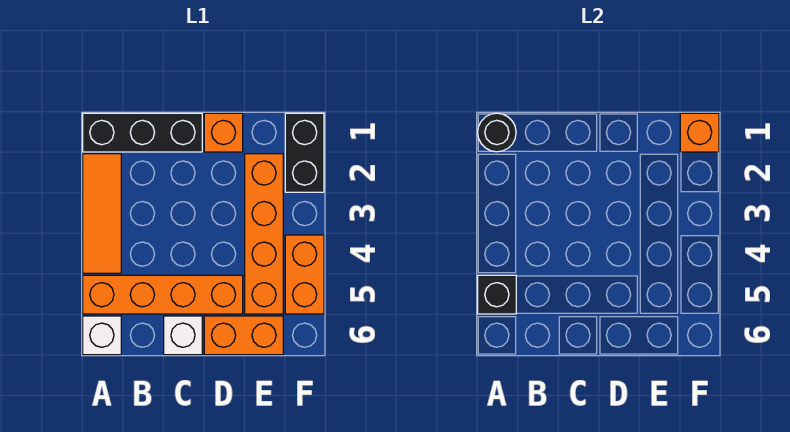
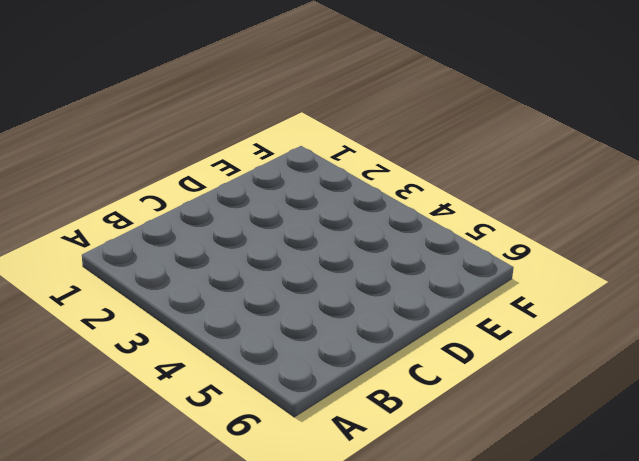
none -> black brick A1:C1 level 1
none -> orange tile A2:A4 level 1
none -> orange brick A5:D5 level 1

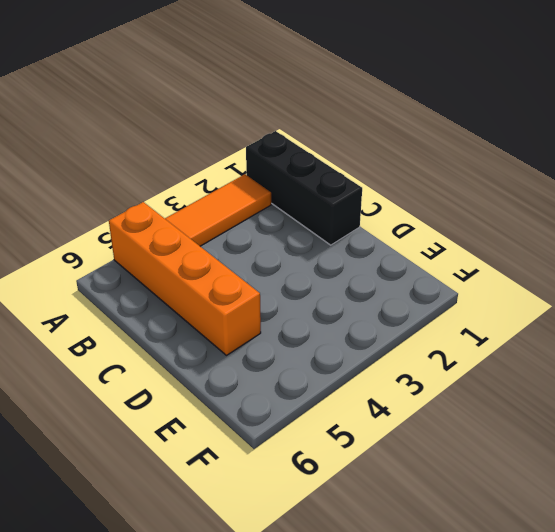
none -> white brick A6 level 1
none -> white brick C6 level 1
none -> orange brick D1 level 1

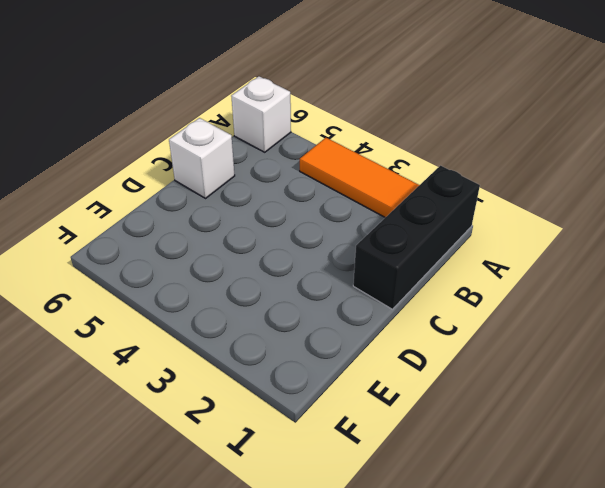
none -> orange brick A5:D5 level 1
none -> orange brick D1 level 1
none -> orange brick D6:E6 level 1

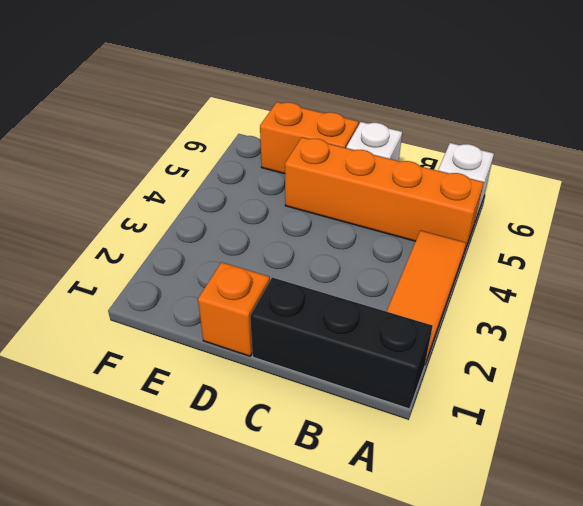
none -> orange brick E2:E5 level 1
none -> black brick F1:F2 level 1
none -> orange brick F4:F5 level 1

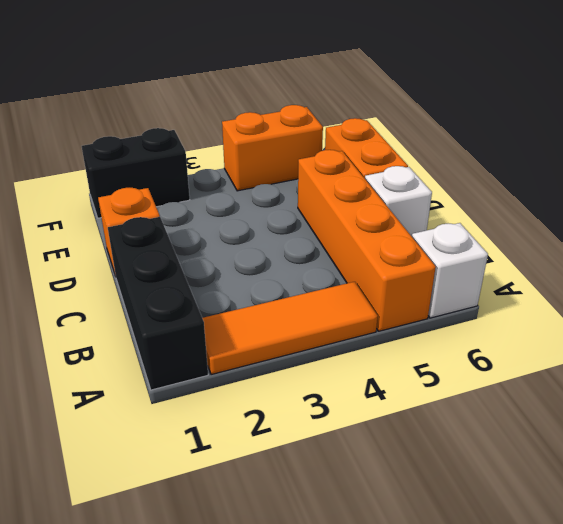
none -> orange brick E2:E5 level 1
none -> black round brick A1 level 2
none -> black brick A5 level 2

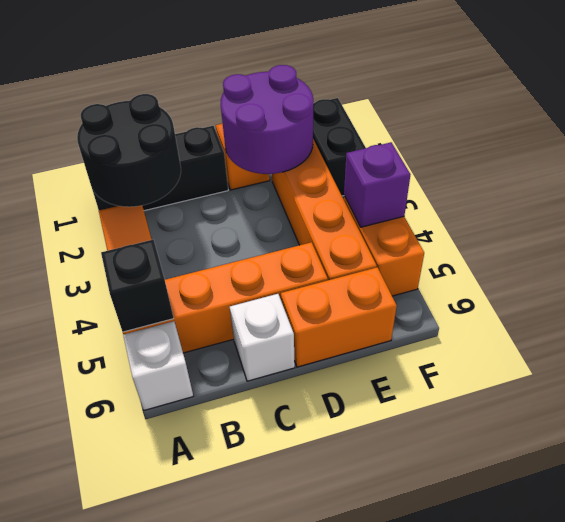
black round brick A1:B2 level 2 -> black round brick A1 level 2
purple round brick D1:E2 level 2 -> none
purple brick F4 level 2 -> none
none -> orange brick F1 level 2

